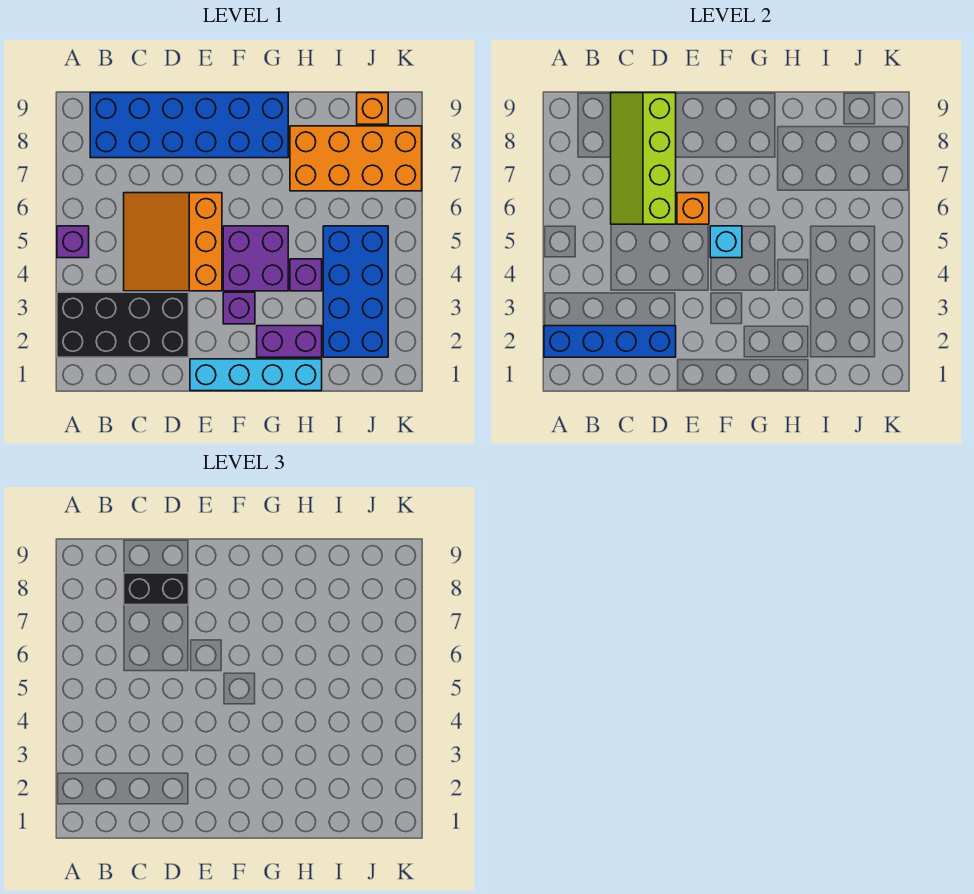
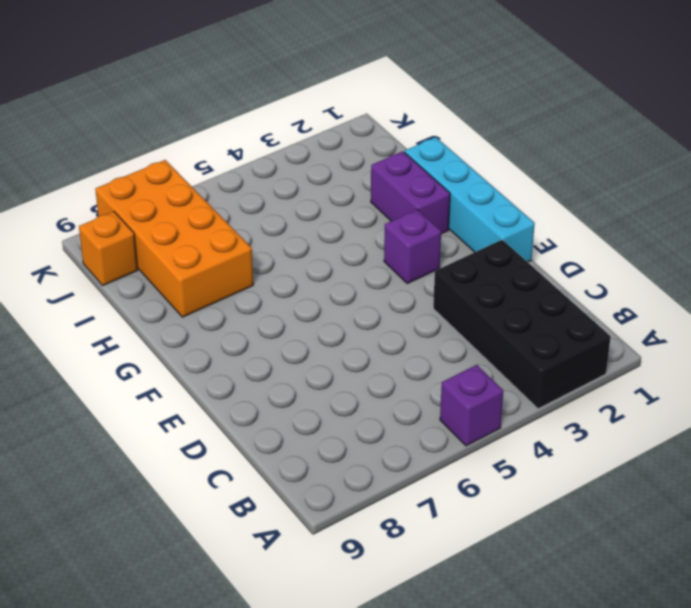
none -> blue brick B8:G9 level 1
none -> orange slope C4:E6 level 1 top E
none -> purple brick F4:G5 level 1

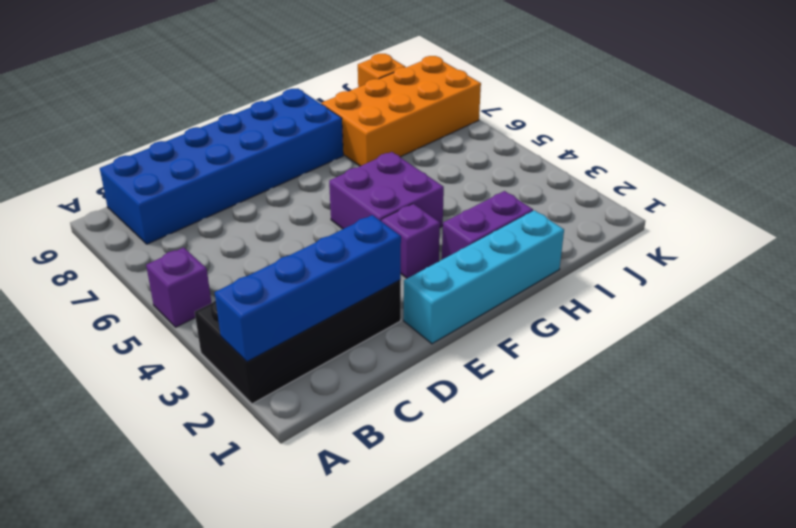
none -> orange slope C4:E6 level 1 top E
none -> purple brick H4 level 1
none -> blue brick I2:J5 level 1

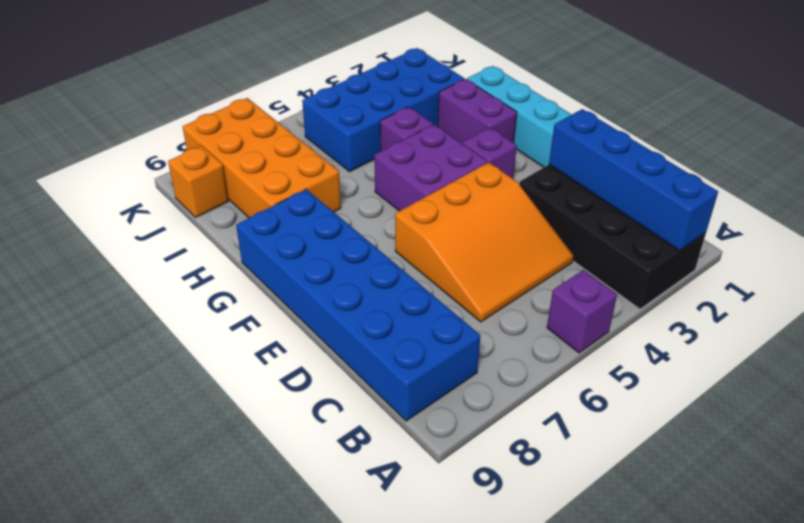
none -> lime slope C6:D9 level 2 top D
none -> orange brick E6 level 2
none -> cyan brick F5 level 2

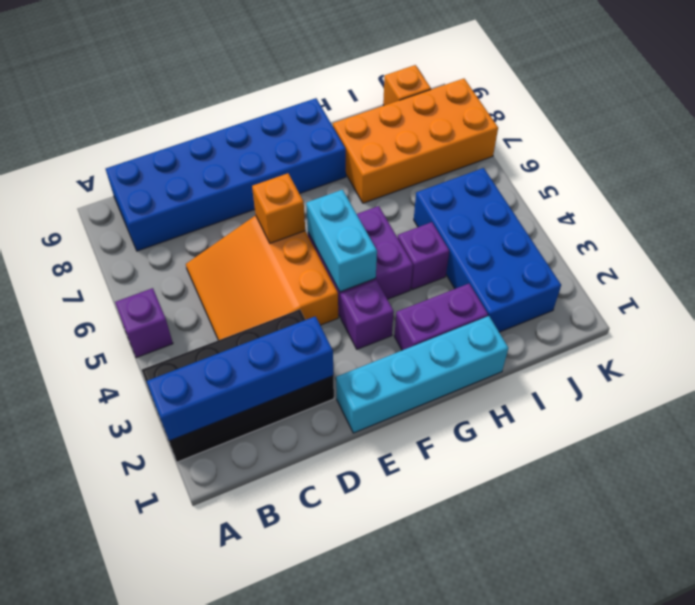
cyan brick F4:F5 level 2 -> cyan brick F5 level 2
none -> lime slope C6:D9 level 2 top D
none -> black brick C8:D8 level 3

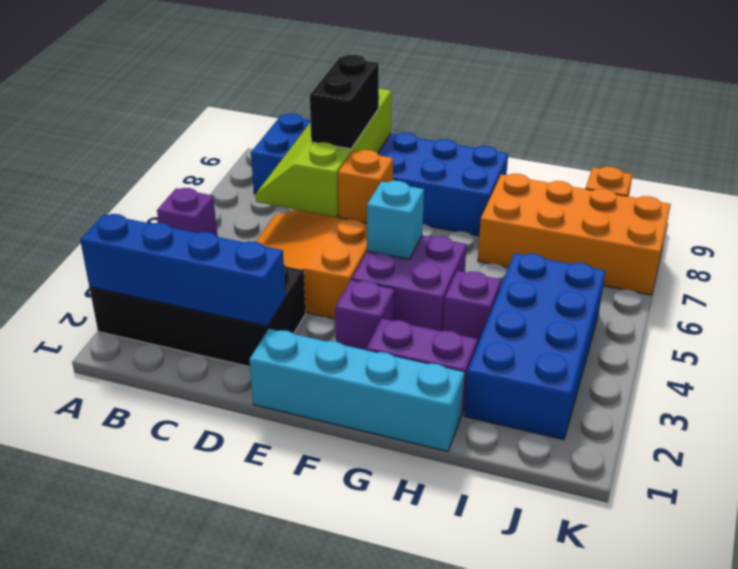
black brick D7:D8 level 3 -> black brick C8:D8 level 3

